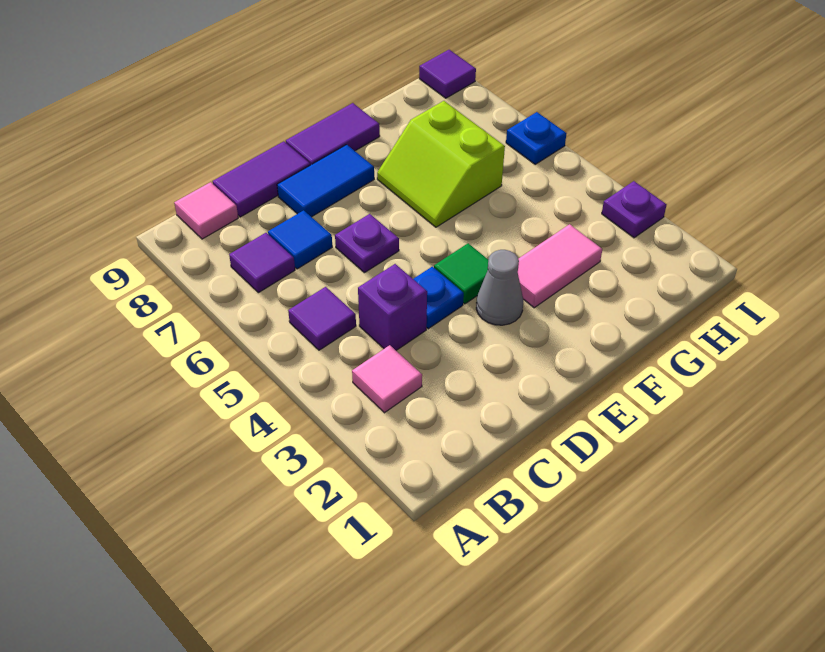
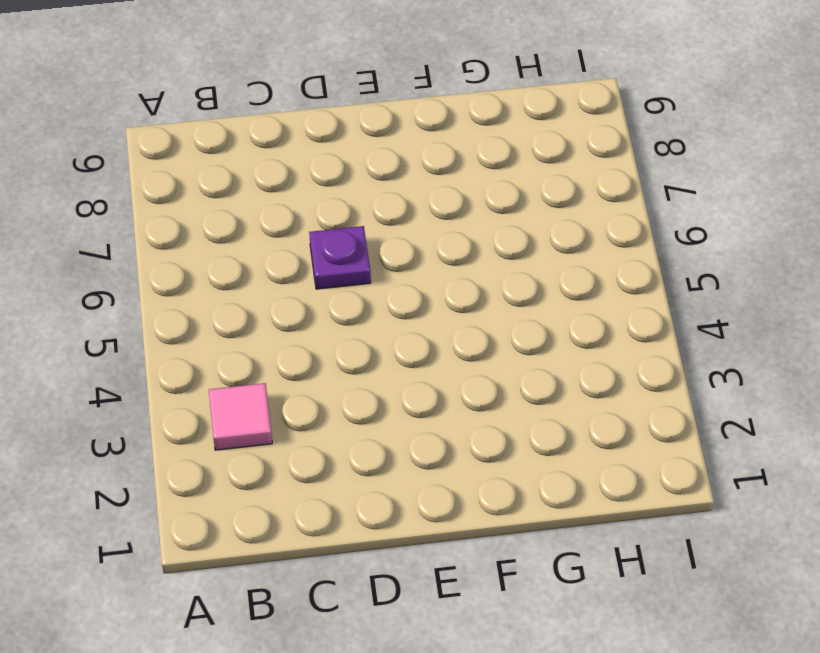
none -> purple tile B5 level 1
none -> purple tile B7 level 1
none -> pink tile B9 level 1

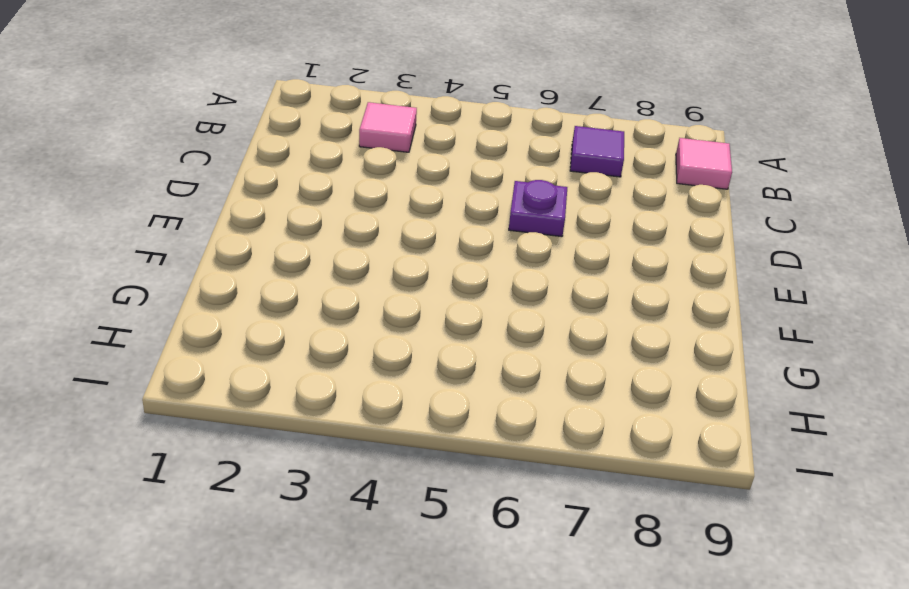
none -> purple tile B5 level 1
none -> purple brick C4 level 1
none -> blue tile C7 level 1

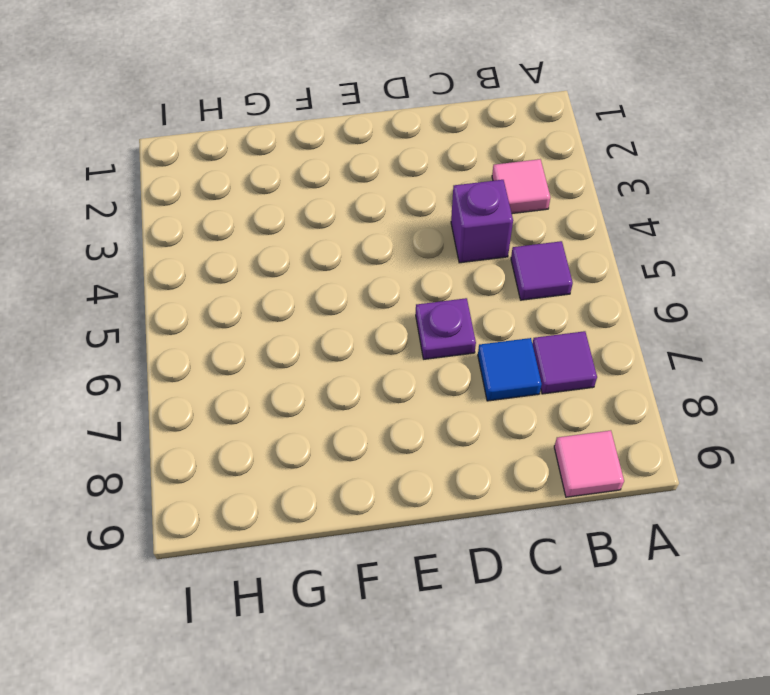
none -> purple tile C9:D9 level 1
none -> blue plate D4 level 1
none -> blue tile D8:E8 level 1

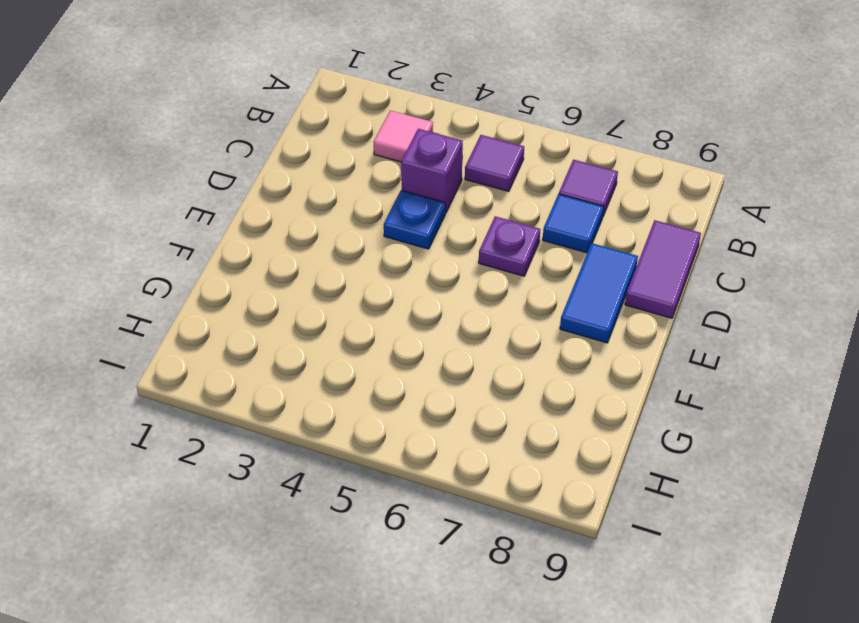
none -> pink tile B9 level 1
none -> grey cone E3 level 1
none -> green tile E4 level 1

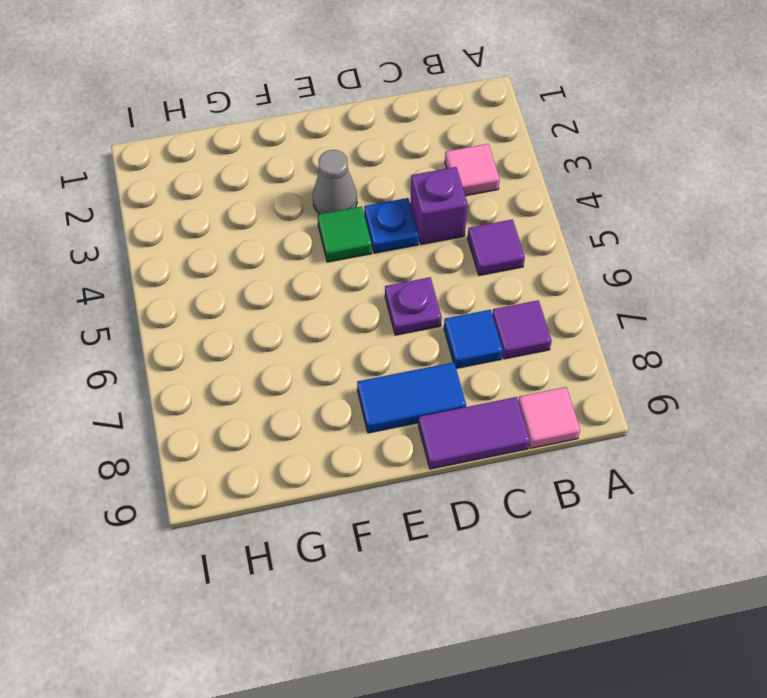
none -> purple tile E9:F9 level 1
none -> pink tile F3:G3 level 1
none -> lime slope F6:G7 level 1 top G

